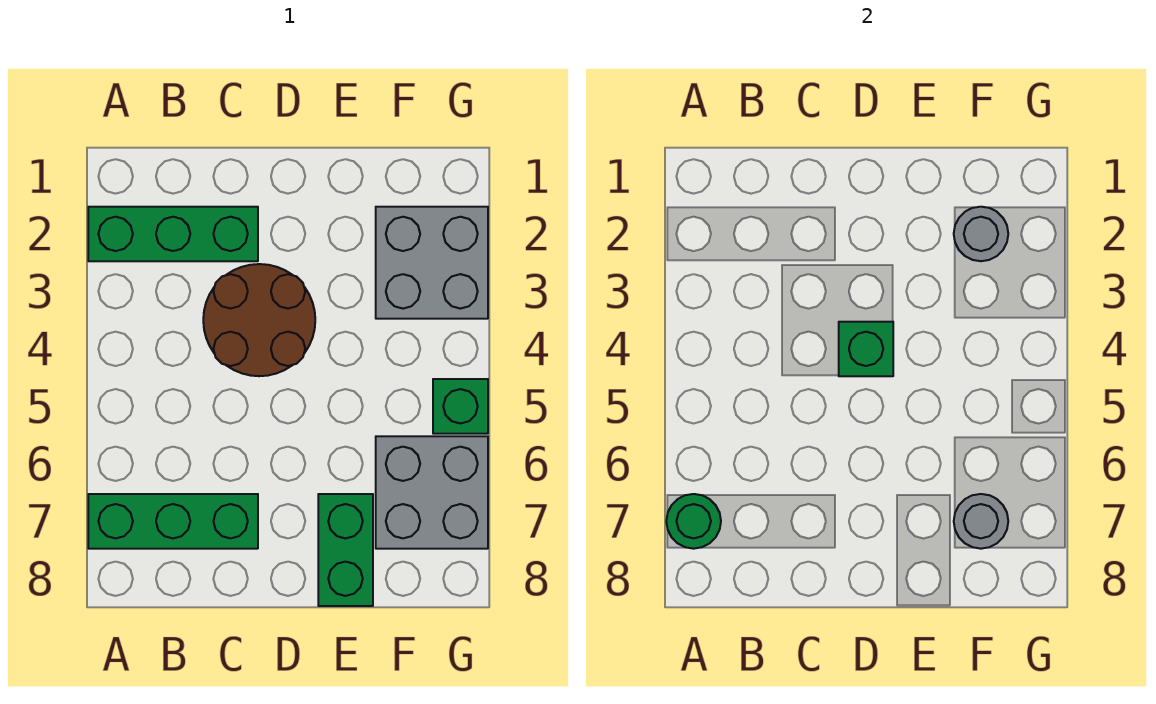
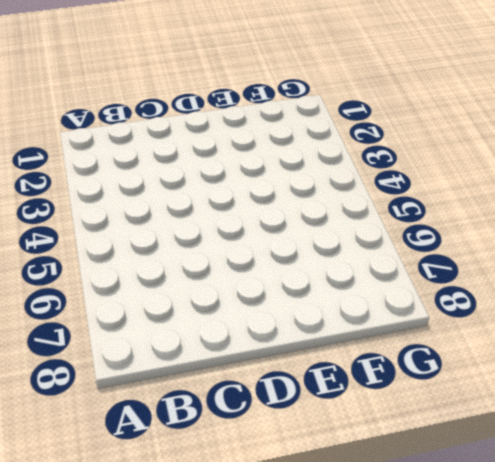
none -> green brick A2:C2 level 1
none -> green brick A7:C7 level 1

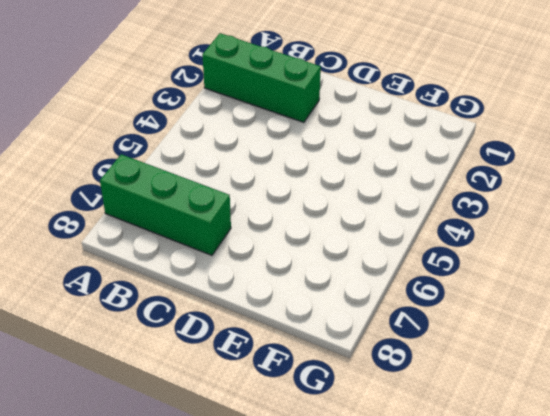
none -> brown round brick C3:D4 level 1
none -> green brick E7:E8 level 1

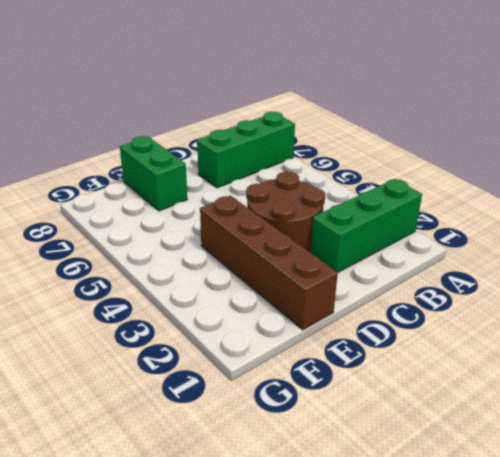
brown brick E1:E4 level 1 -> none
none -> grey brick F2:G3 level 1
none -> grey brick F6:G7 level 1

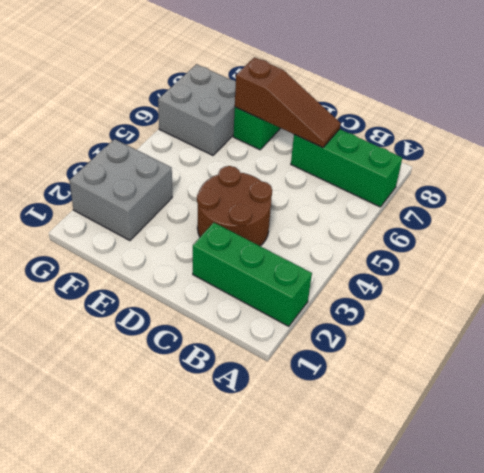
brown slope C7:E7 level 2 top E -> none
none -> green brick G5 level 1
none -> green round brick A7 level 2

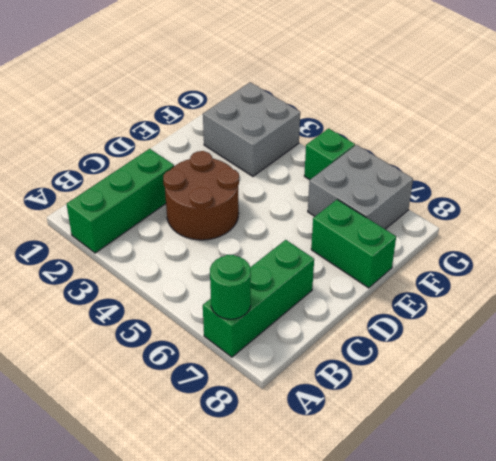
none -> green brick D4 level 2
none -> grey round brick F2 level 2

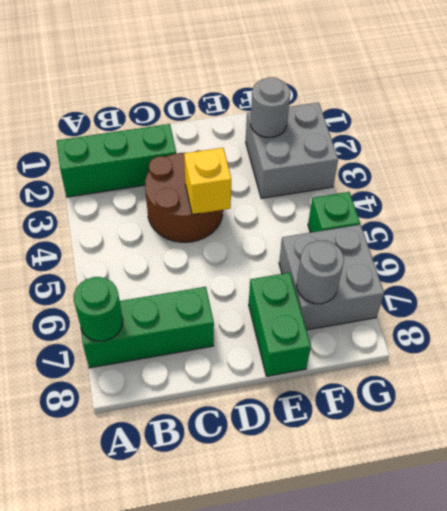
yellow brick D4 level 2 -> green brick D4 level 2

